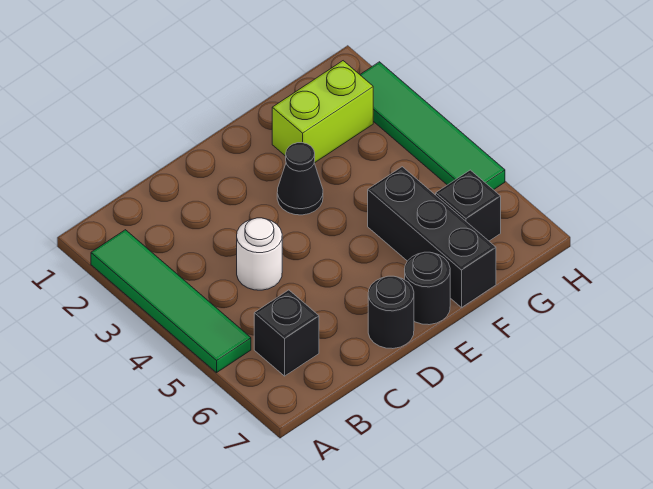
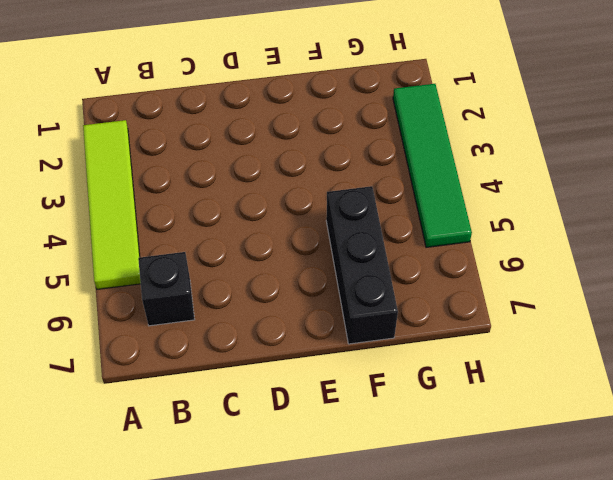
lime tile A2:A5 level 1 -> green tile A2:A5 level 1
none -> white round brick C4 level 1
none -> black round brick D7 level 1

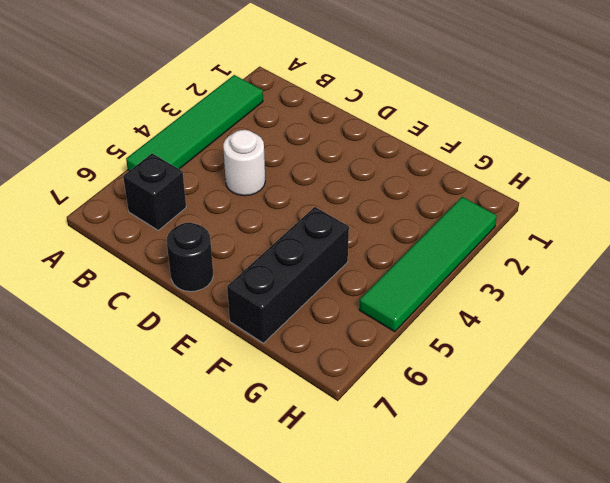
none -> black cone E3 level 1
none -> black round brick E7 level 1

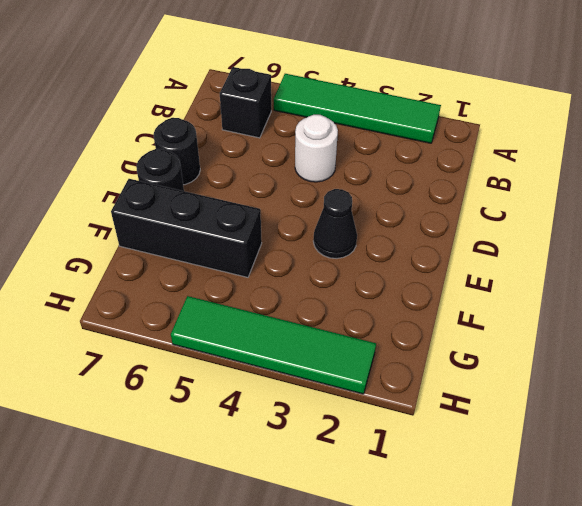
none -> lime brick F2:G2 level 1
none -> black brick G6 level 1

